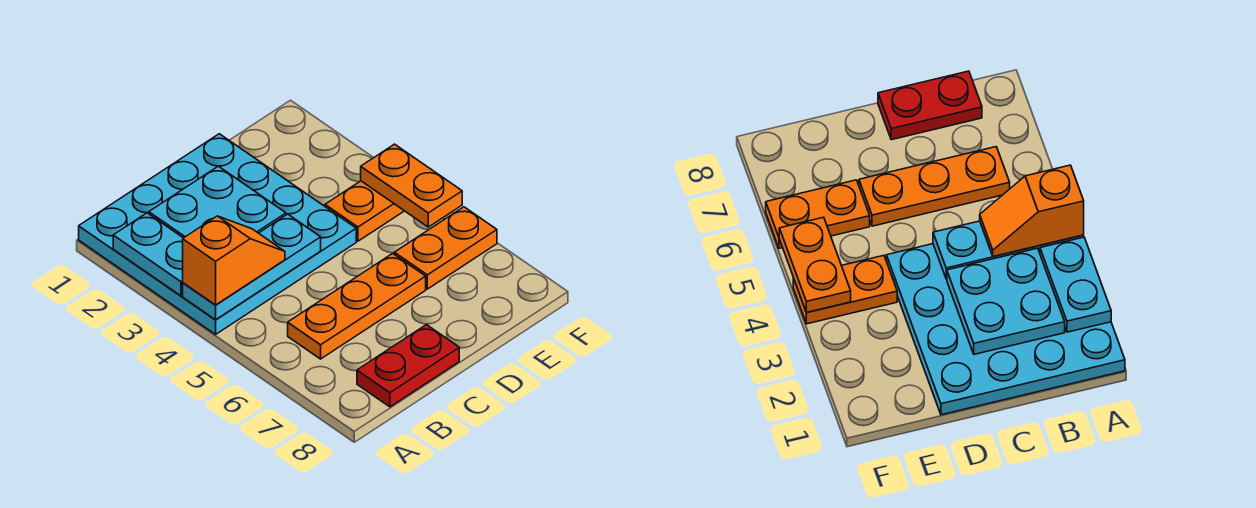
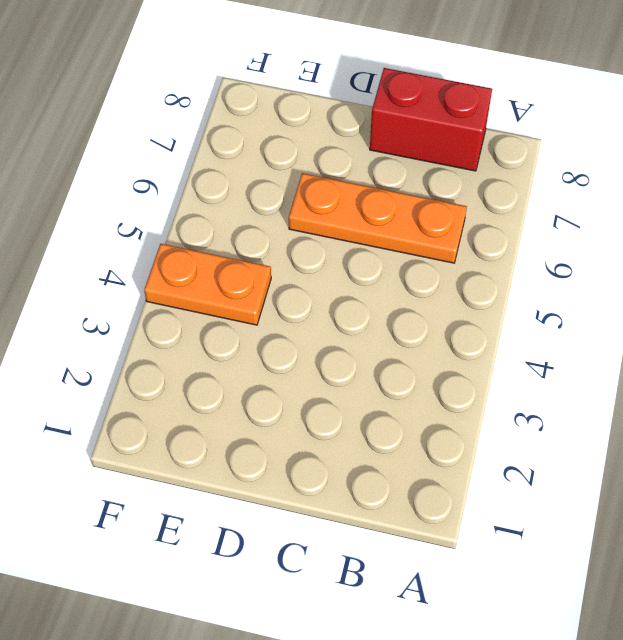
red brick B8:C8 level 1 -> red plate B8:C8 level 1
none -> cyan plate A1:D4 level 1
none -> orange plate E6:F6 level 1

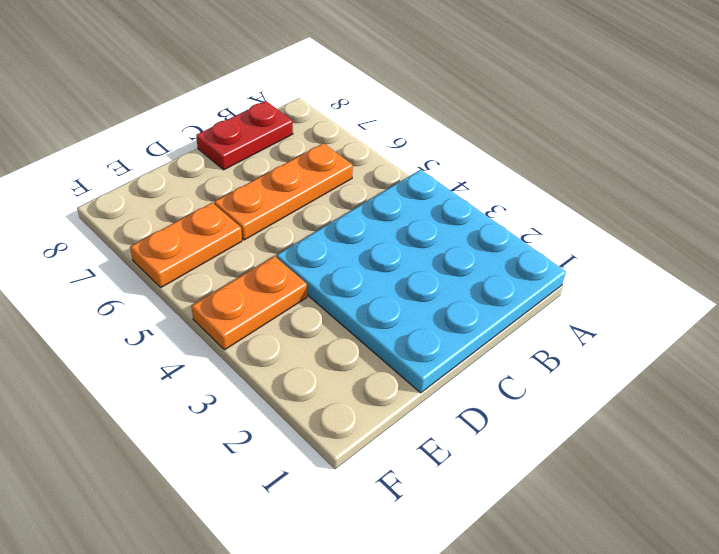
none -> cyan plate A2:A3 level 2
none -> cyan plate A4:C4 level 2

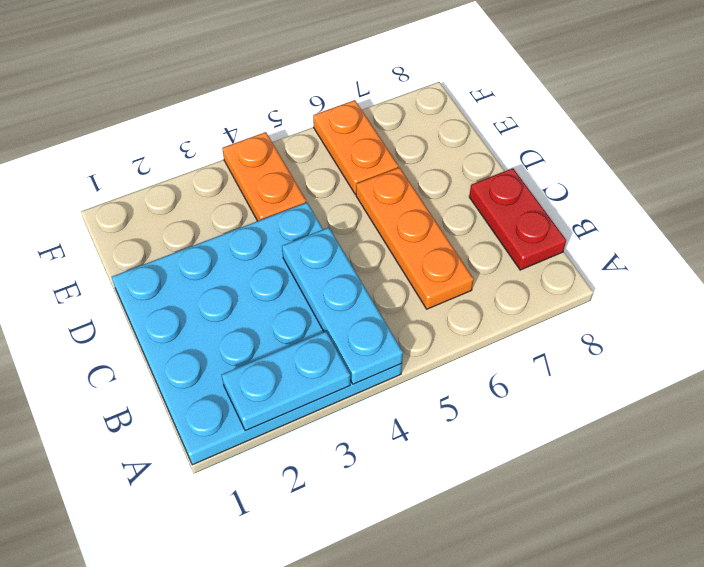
none -> cyan plate B2:C3 level 2
none -> orange plate F4:F5 level 2

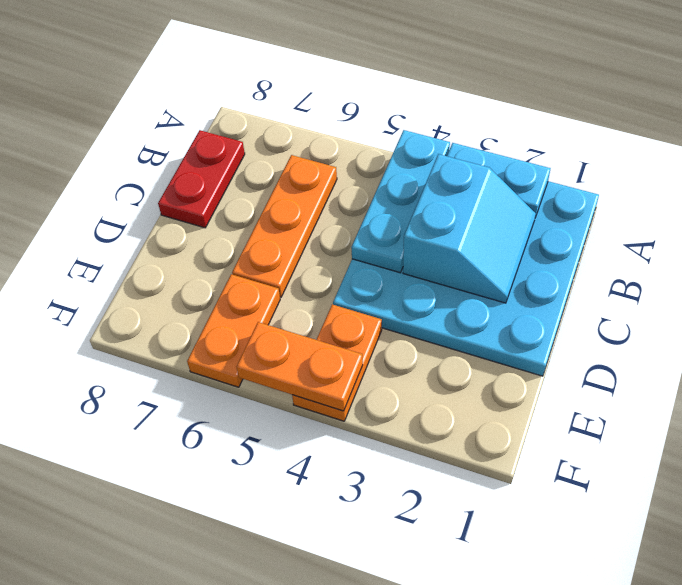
cyan slope B2:C3 level 2 top 3 -> cyan plate B2:C3 level 2
none -> orange slope A4:B4 level 3 top A

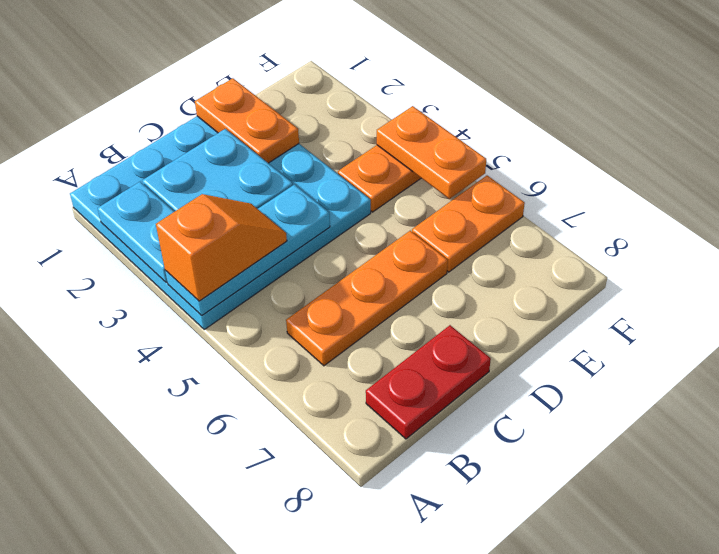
orange plate D1:D2 level 2 -> none

